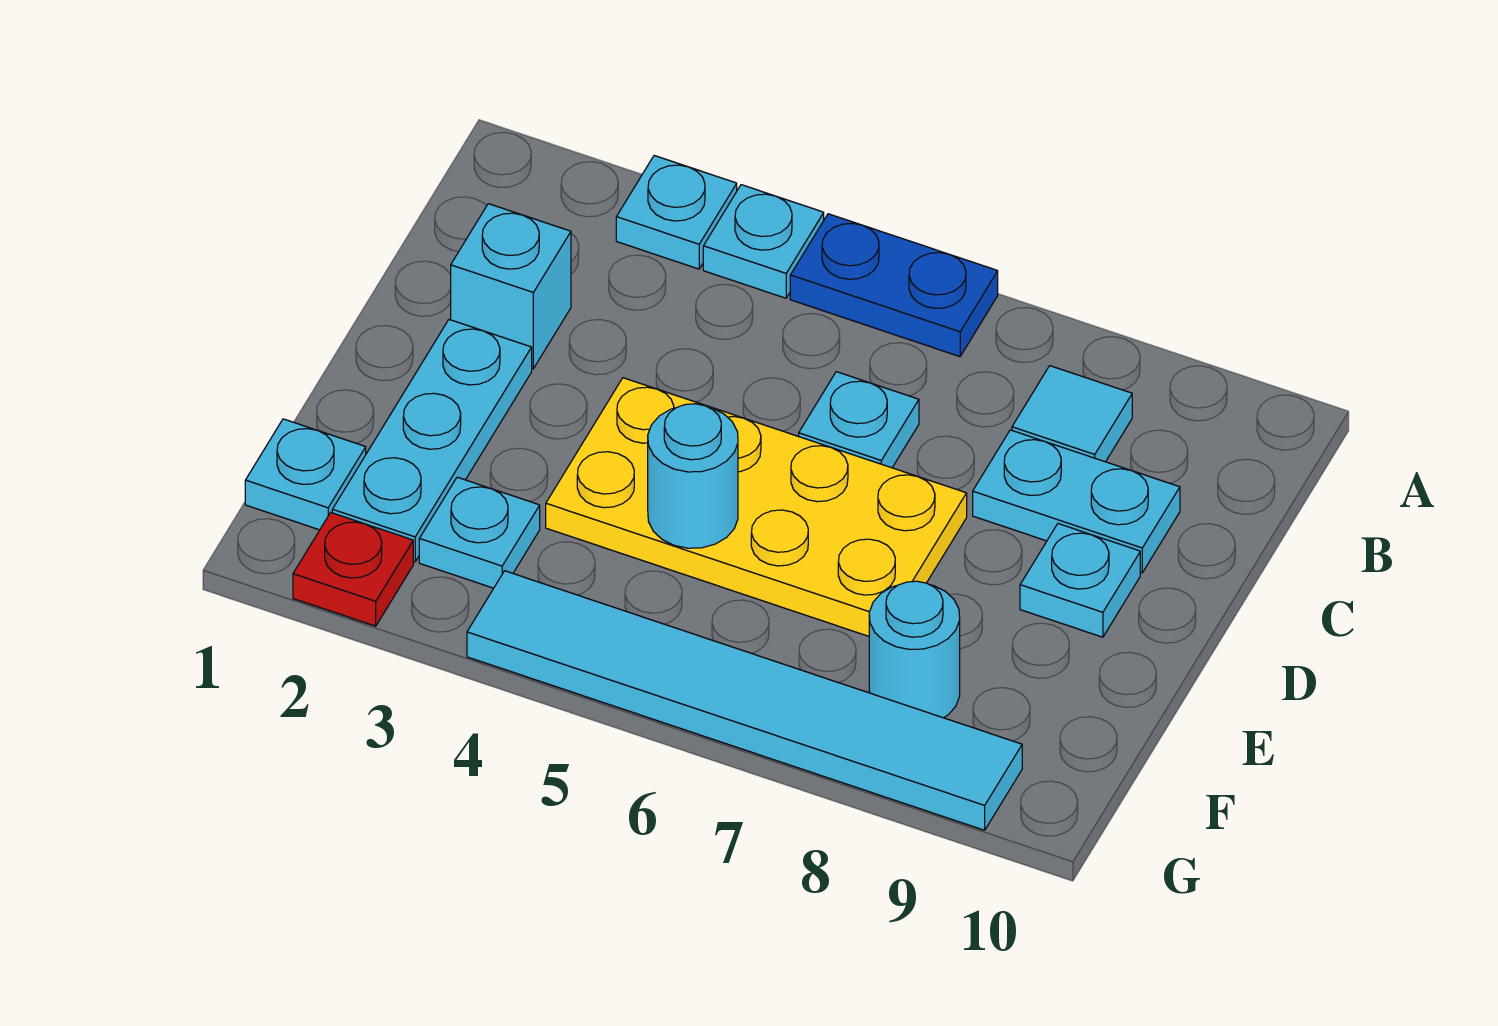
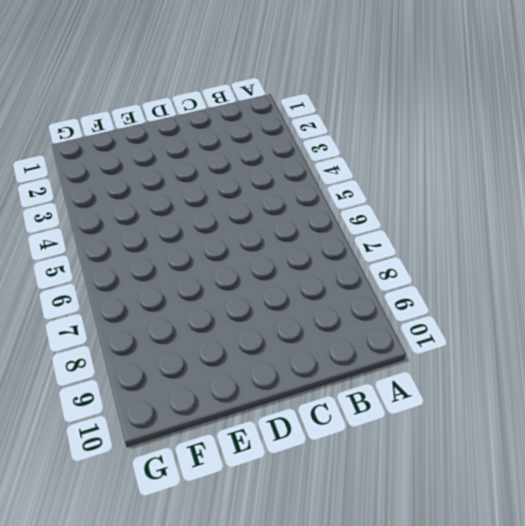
none -> cyan plate A3 level 1
none -> cyan plate A4 level 1
none -> blue plate A5:A6 level 1

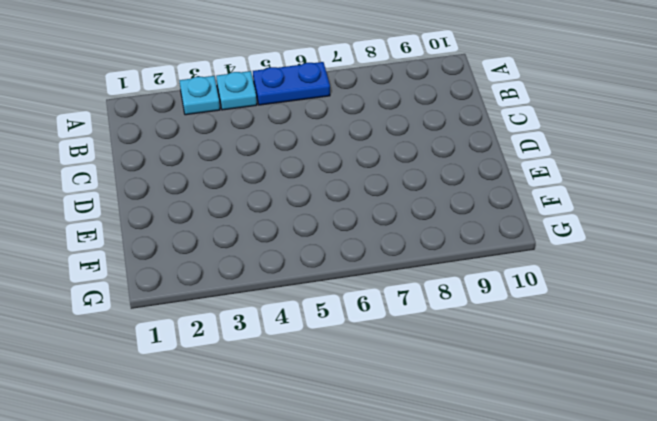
none -> cyan tile B8 level 1
none -> cyan brick C2 level 1
none -> cyan plate C6 level 1

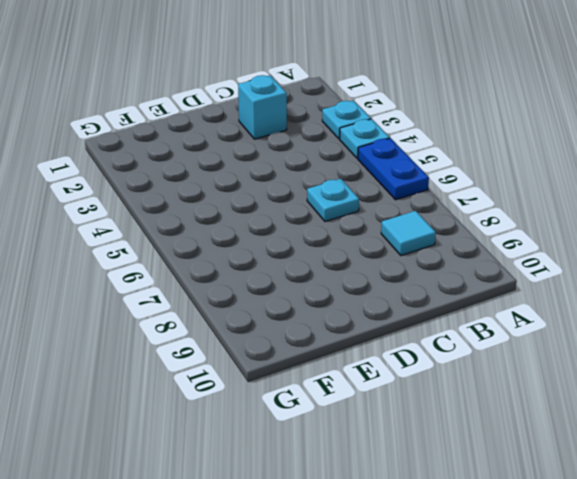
none -> cyan plate C8:C9 level 1
none -> cyan plate D2:F2 level 1
none -> yellow plate D4:E7 level 1

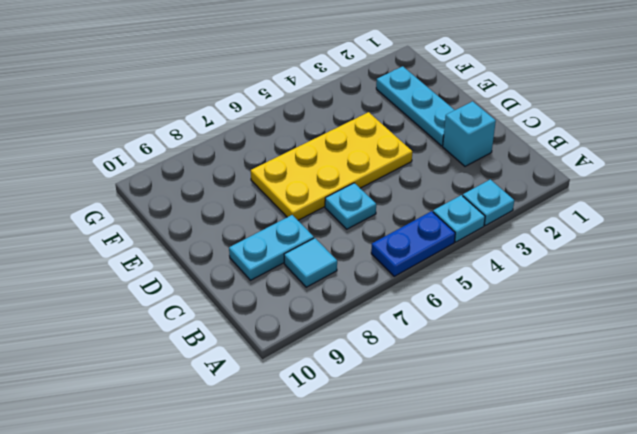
none -> cyan plate D9 level 1
none -> cyan plate F1 level 1
none -> cyan plate F3 level 1

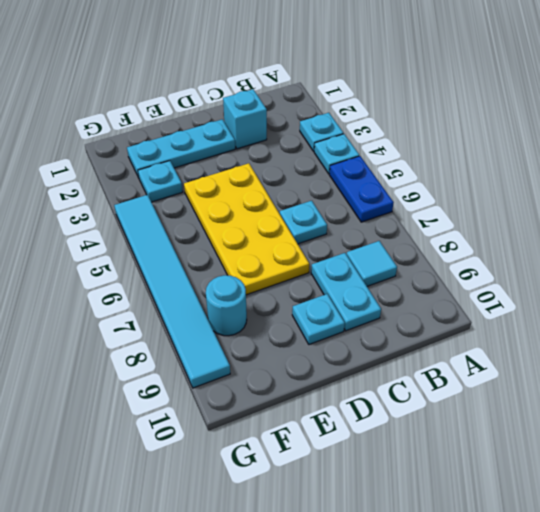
none -> cyan plate F1 level 1
none -> red plate G2 level 1
none -> cyan round brick E5 level 2

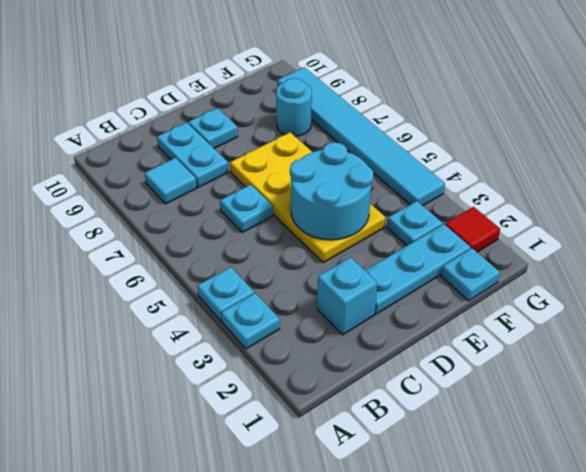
cyan round brick D4:E5 level 2 -> cyan round brick E5 level 2
red tile G2 level 1 -> red plate G2 level 1
none -> blue plate A5:A6 level 1

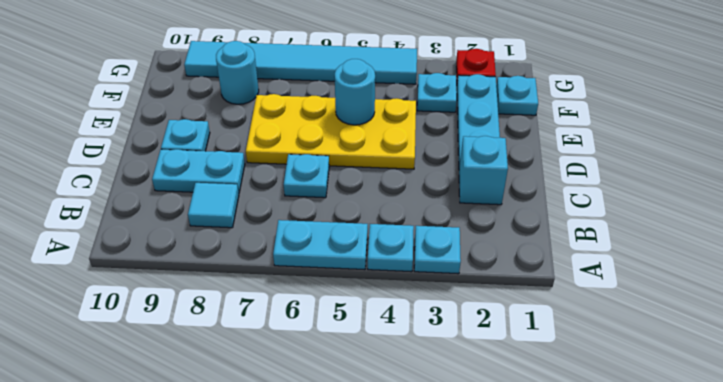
cyan plate A5:A6 level 1 -> blue plate A5:A6 level 1

